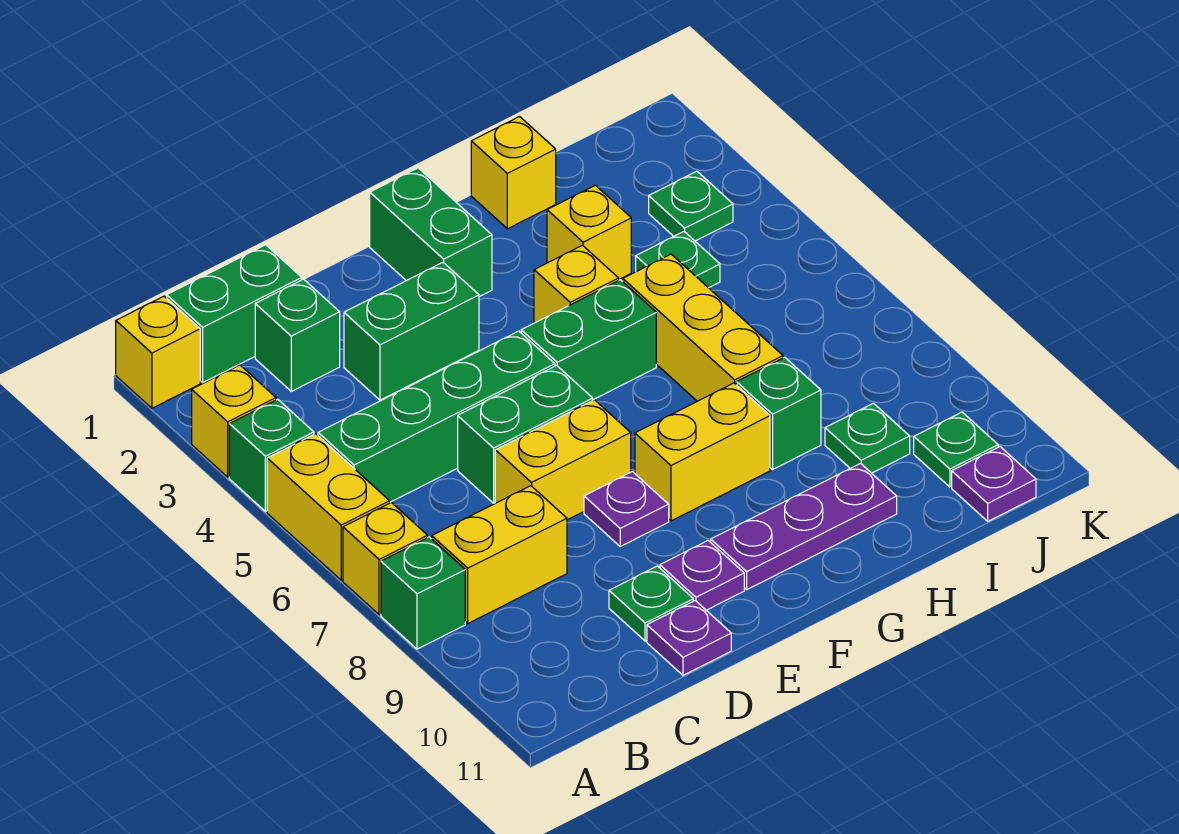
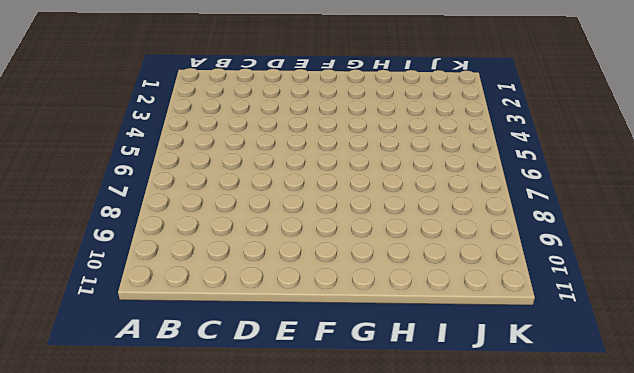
none -> yellow brick A1 level 1
none -> yellow brick A3 level 1
none -> green brick A4 level 1
none -> yellow brick A5:A6 level 1

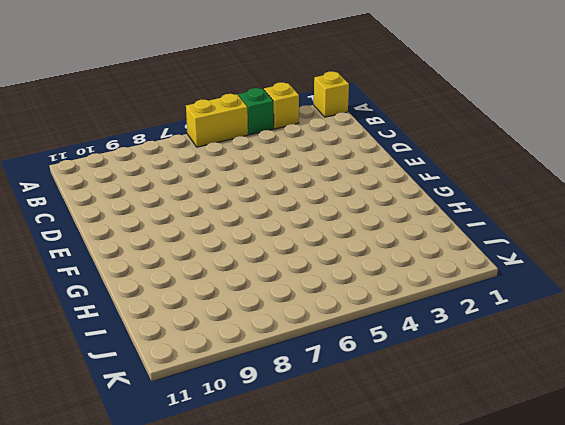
none -> yellow brick A7 level 1
none -> green brick A8 level 1
none -> green brick B1:C1 level 1
none -> green brick B5:E5 level 1

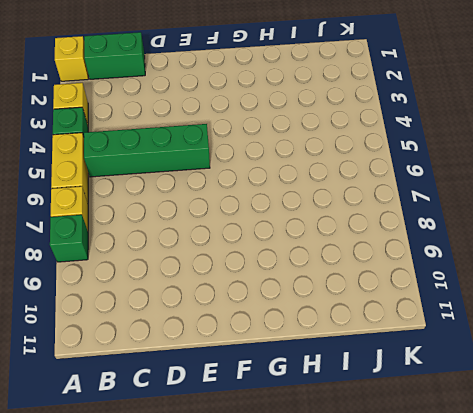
none -> yellow brick B8:C8 level 1
none -> green brick C2 level 1
none -> green brick D3:E3 level 1
none -> green brick D6:E6 level 1

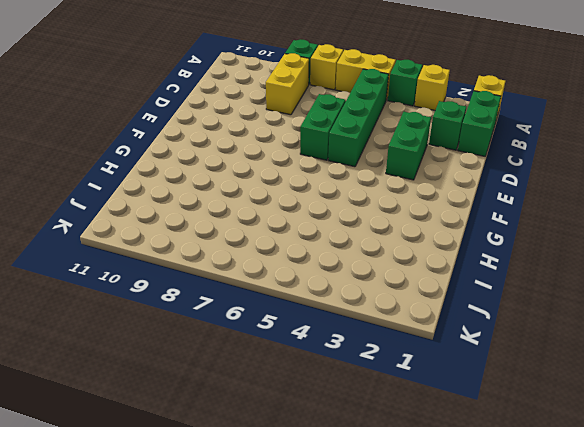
none -> yellow brick D7:E7 level 1
none -> green plate D10 level 1
none -> purple plate D11 level 1
none -> purple plate E8 level 1

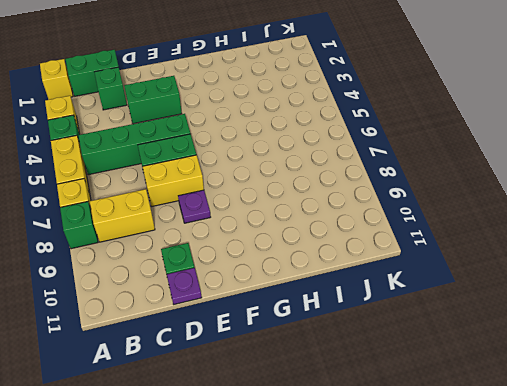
none -> purple plate E10 level 1
none -> green brick F1:F2 level 1
none -> green brick F5:G5 level 1
none -> yellow brick F8:G8 level 1

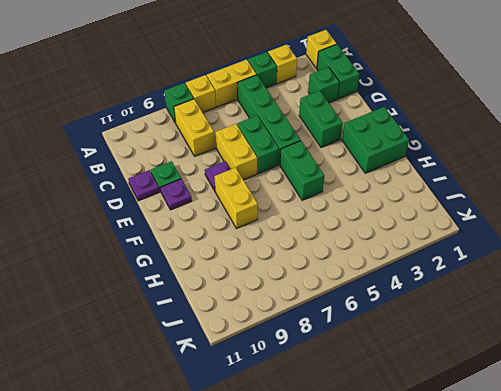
green brick F1:G2 level 1 -> green brick F1:F2 level 1
none -> purple plate F10:H10 level 1
none -> yellow brick G4 level 1
none -> yellow brick H1 level 1
none -> yellow brick H3 level 1

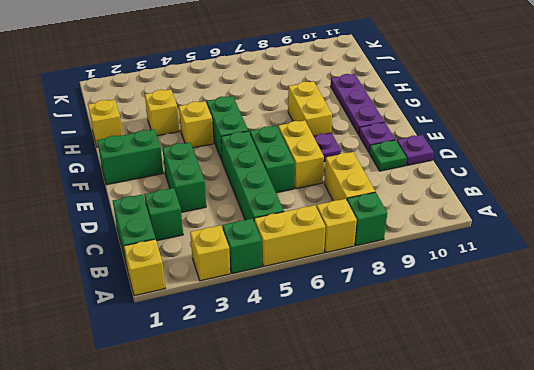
none -> yellow brick H5:H7 level 1
none -> green brick H8 level 1
none -> green plate I4 level 1
none -> green plate I9 level 1

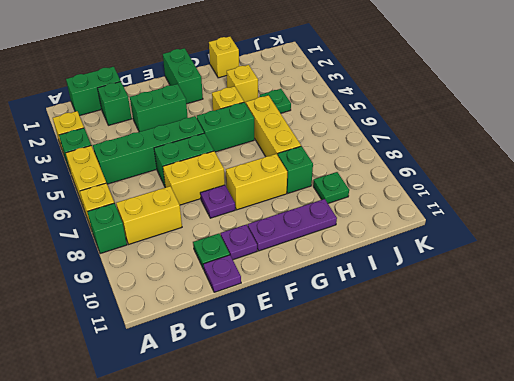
none -> yellow brick A1 level 1
none -> green plate J3 level 1
none -> green plate J10 level 1
none -> purple plate J11 level 1

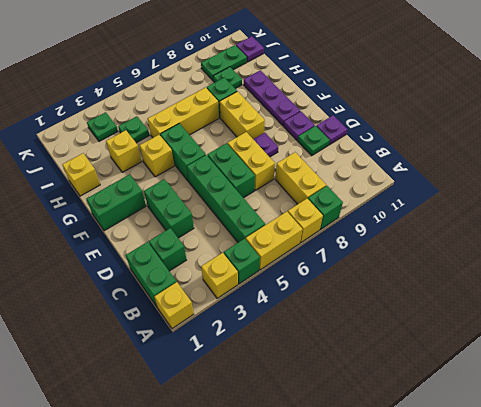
green plate J9:J10 level 1 -> green plate J10 level 1

